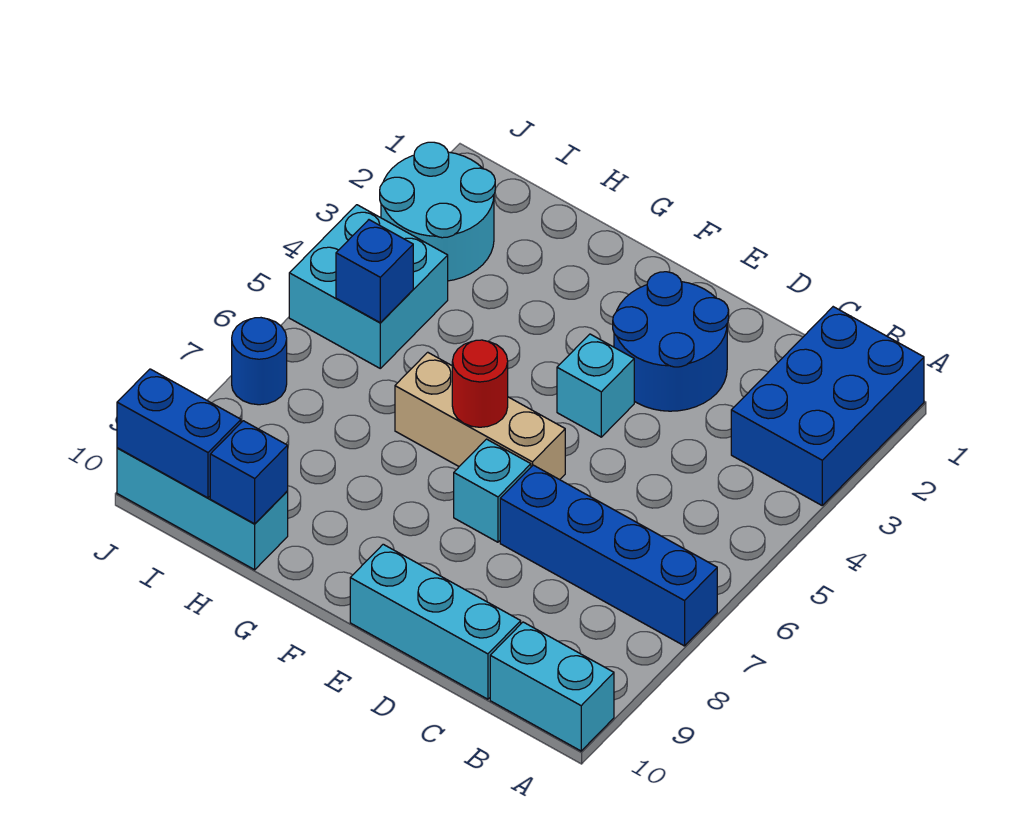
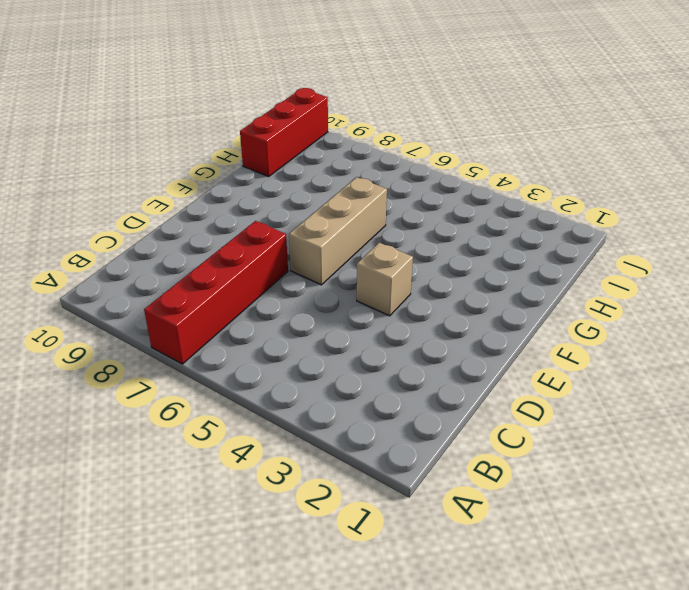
red brick A7:D7 level 1 -> blue brick A7:D7 level 1
tan brick E4 level 1 -> cyan brick E4 level 1
red brick H10:J10 level 1 -> cyan brick H10:J10 level 1
none -> blue brick A1:B3 level 1
none -> cyan brick A10:B10 level 1
none -> cyan brick C10:E10 level 1

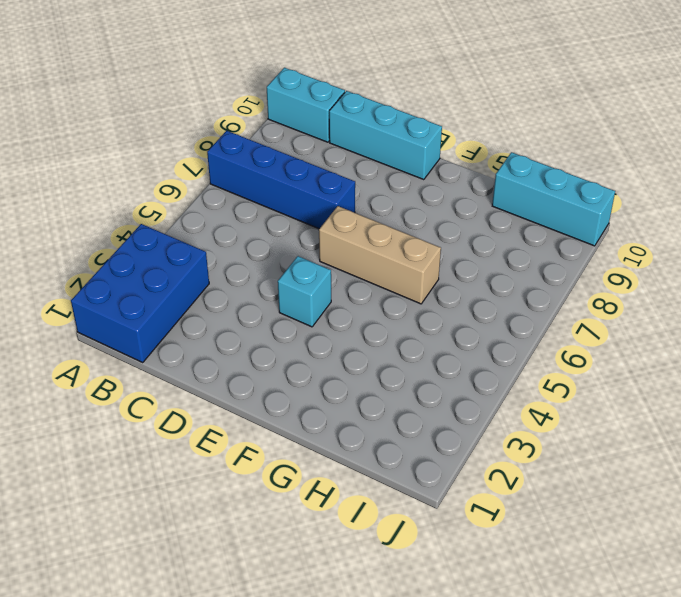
none -> blue round brick D2:E3 level 1
none -> cyan brick E7 level 1
none -> cyan round brick I2:J3 level 1

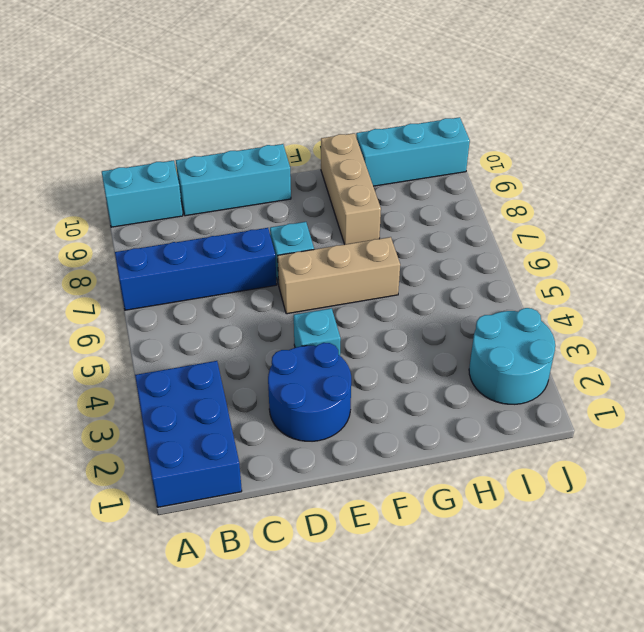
tan brick G8:G10 level 1 -> none
none -> cyan brick I4:J5 level 1
none -> blue round brick J7 level 1
none -> red round brick F6 level 2

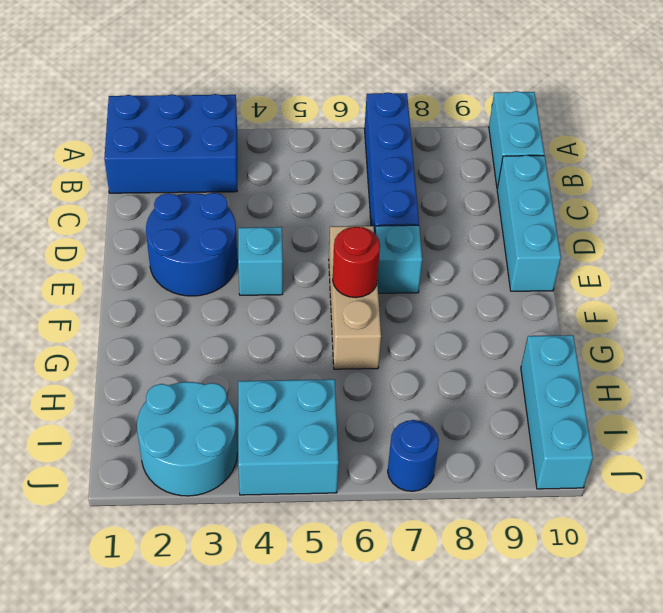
none -> blue brick H10 level 2
none -> blue brick I5 level 2
none -> blue brick I10:J10 level 2

